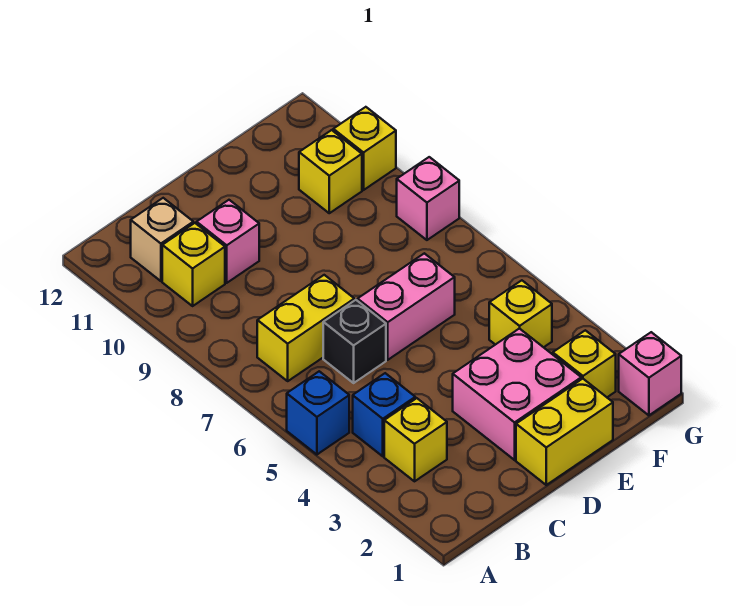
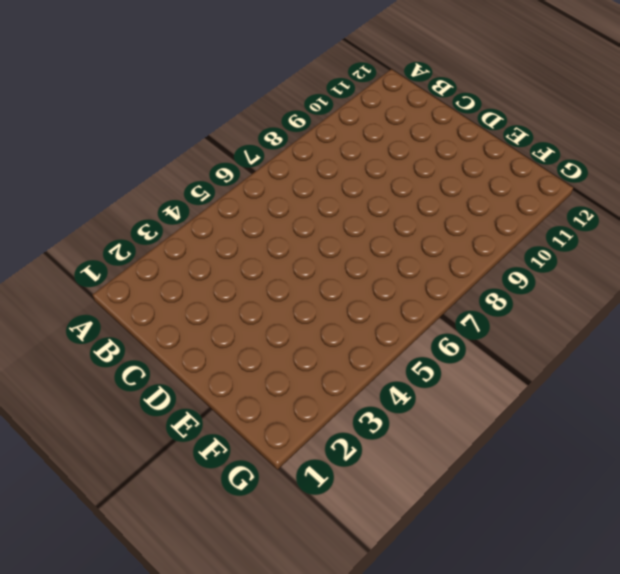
none -> blue brick A5 level 1
none -> yellow brick B3 level 1
none -> blue brick B4 level 1

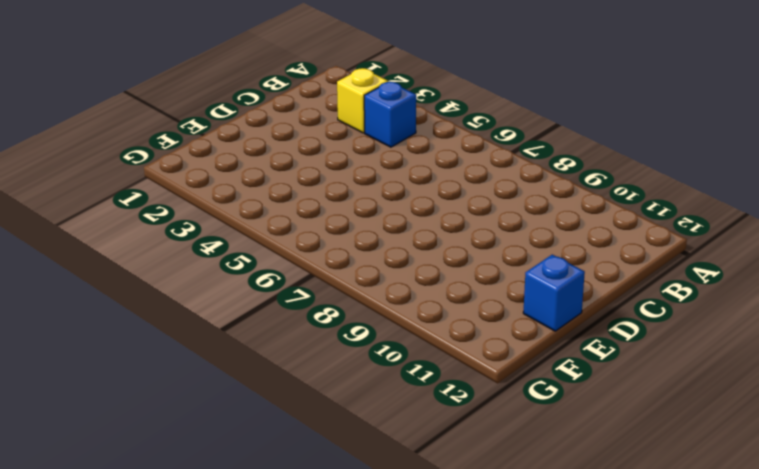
blue brick E12 level 1 -> blue brick A5 level 1
none -> yellow brick B7:C7 level 1
none -> yellow brick B10 level 1
none -> tan brick B11 level 1

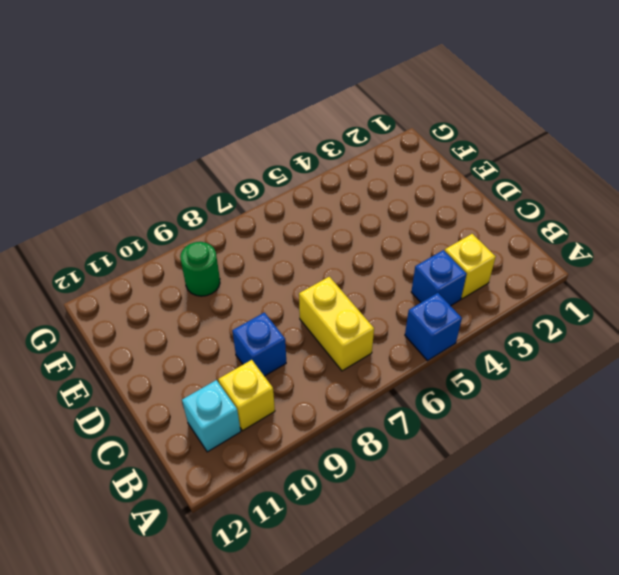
cyan brick B11 level 1 -> tan brick B11 level 1
blue brick C9 level 1 -> none
green round brick F9 level 1 -> none
none -> black brick C6 level 1
none -> pink brick C10 level 1
none -> yellow brick D1:E1 level 1

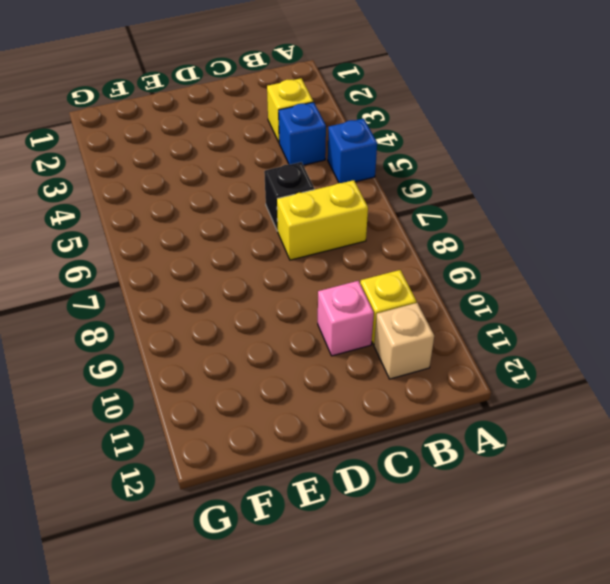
none -> yellow brick D1:E1 level 1
none -> pink brick D2:E3 level 1
none -> pink brick D6:E6 level 1

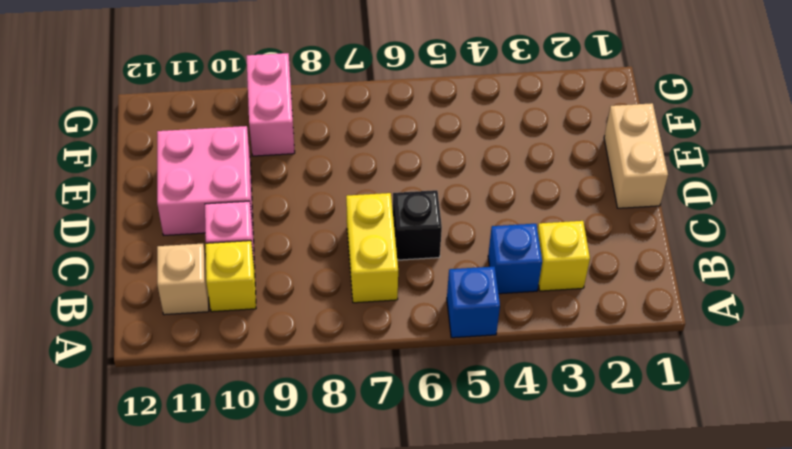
tan brick D1:E1 level 1 -> yellow brick D1:E1 level 1
pink brick D10:E11 level 1 -> pink brick D2:E3 level 1
pink brick F9:G9 level 1 -> pink brick D6:E6 level 1
none -> yellow brick F2 level 1
none -> yellow brick F4 level 1
none -> yellow brick F10 level 1

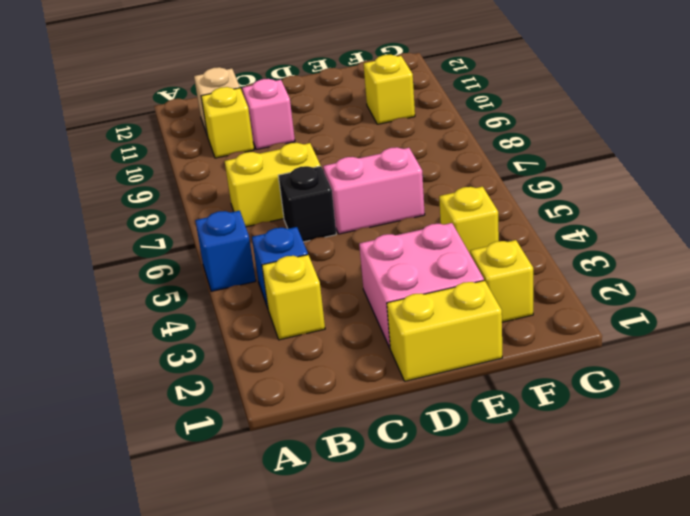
none -> pink brick G1 level 1
none -> pink brick G8 level 1
none -> yellow brick G10 level 1

